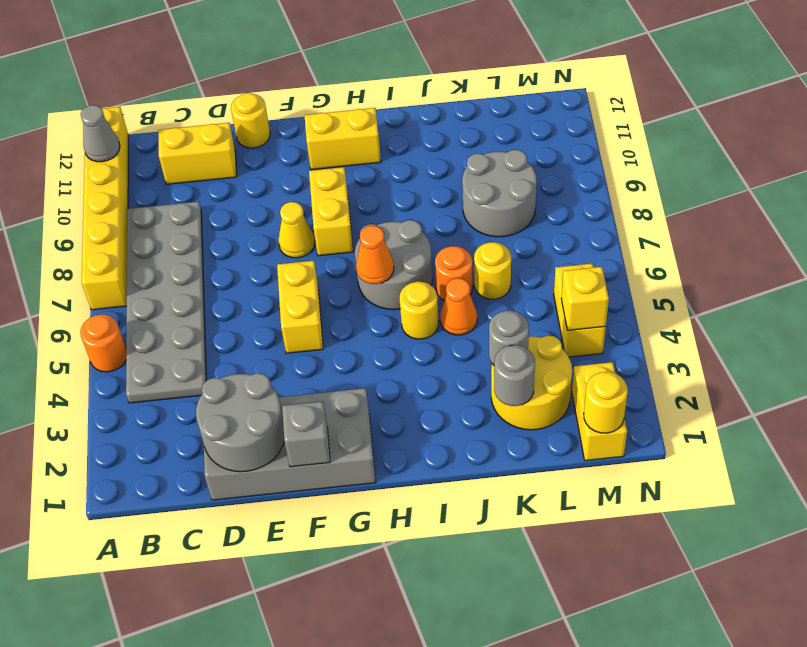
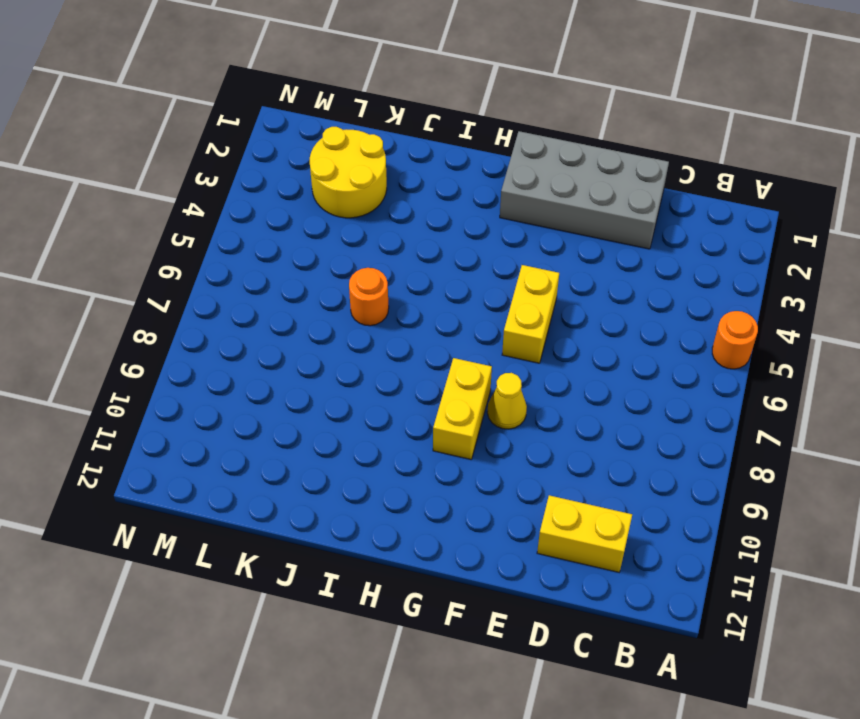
none -> yellow brick A7:A12 level 1
none -> grey plate B4:C9 level 1
none -> yellow round brick E12 level 1

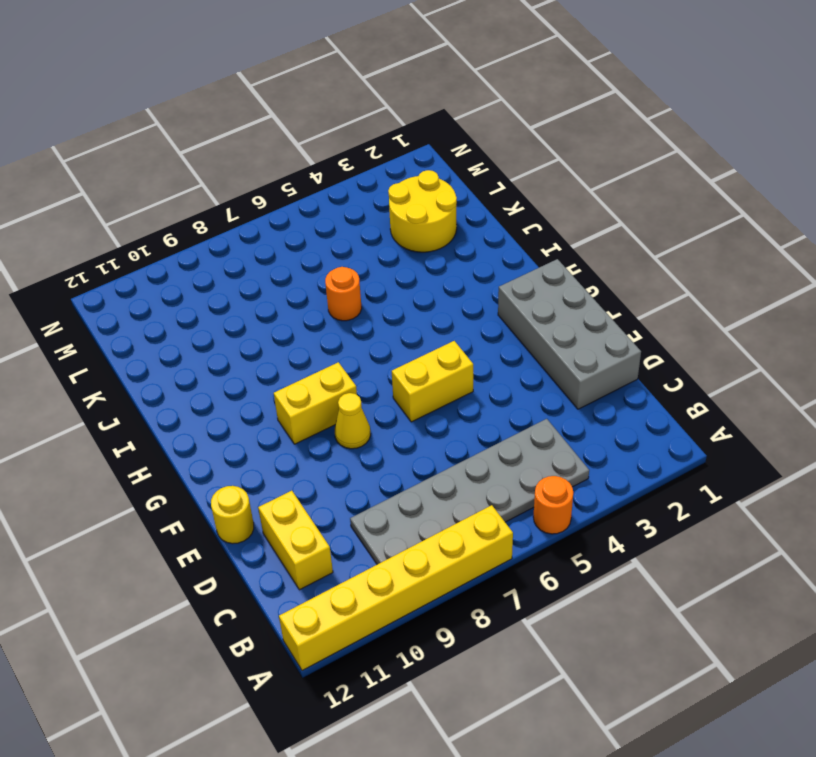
none -> yellow brick G11:H11 level 1
none -> grey round brick H6:I7 level 1
none -> yellow round brick I5 level 1

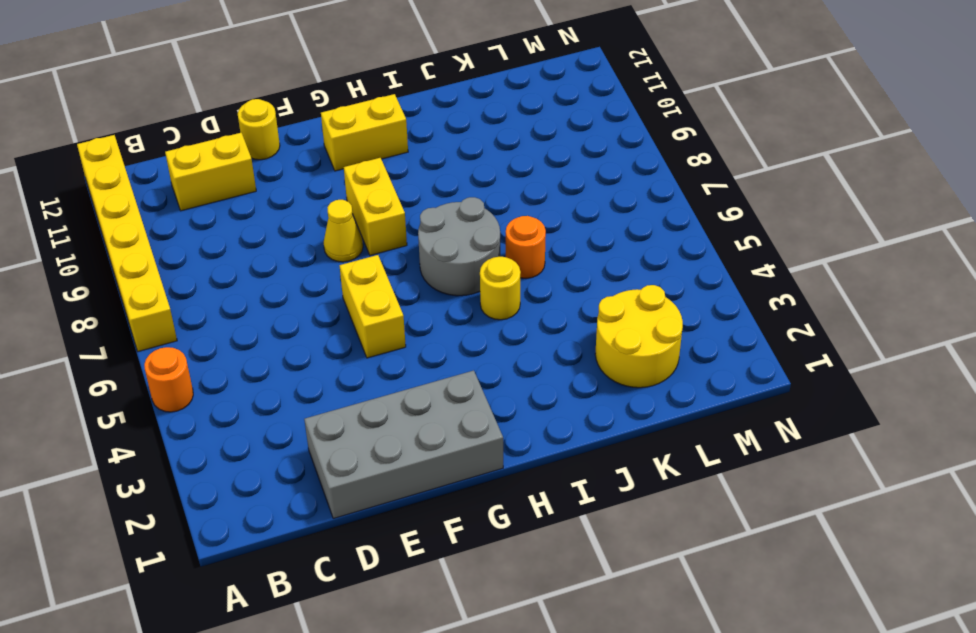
none -> grey plate B4:C9 level 1
none -> orange cone J5 level 1
none -> yellow round brick K6 level 1

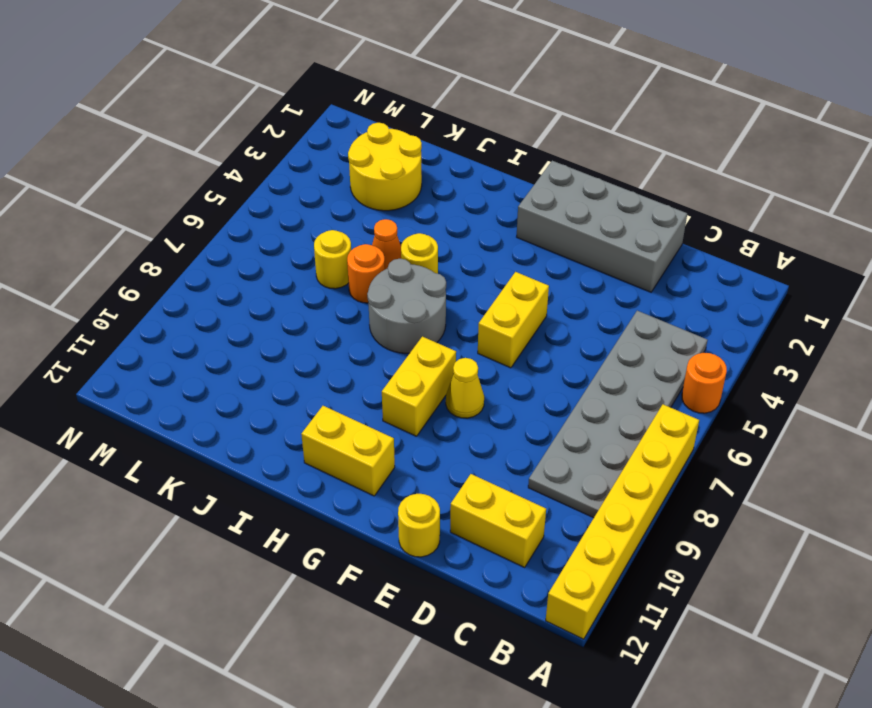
none -> grey round brick K8:L9 level 1
none -> yellow brick M1:M2 level 1
none -> yellow brick M4:M5 level 1

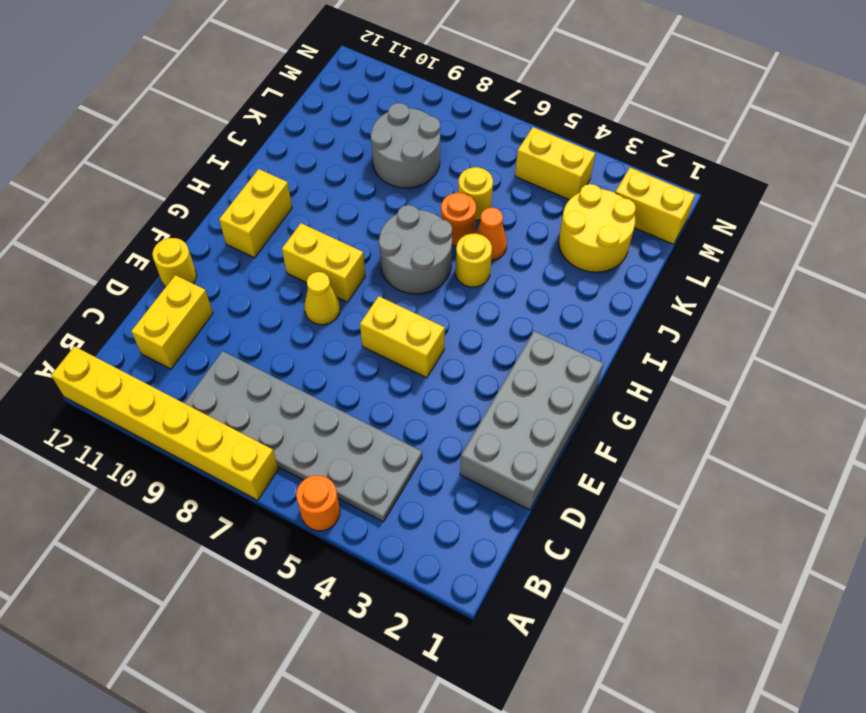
none -> grey cone A11 level 2
none -> grey round brick D1:E2 level 2
none -> grey brick F1 level 2

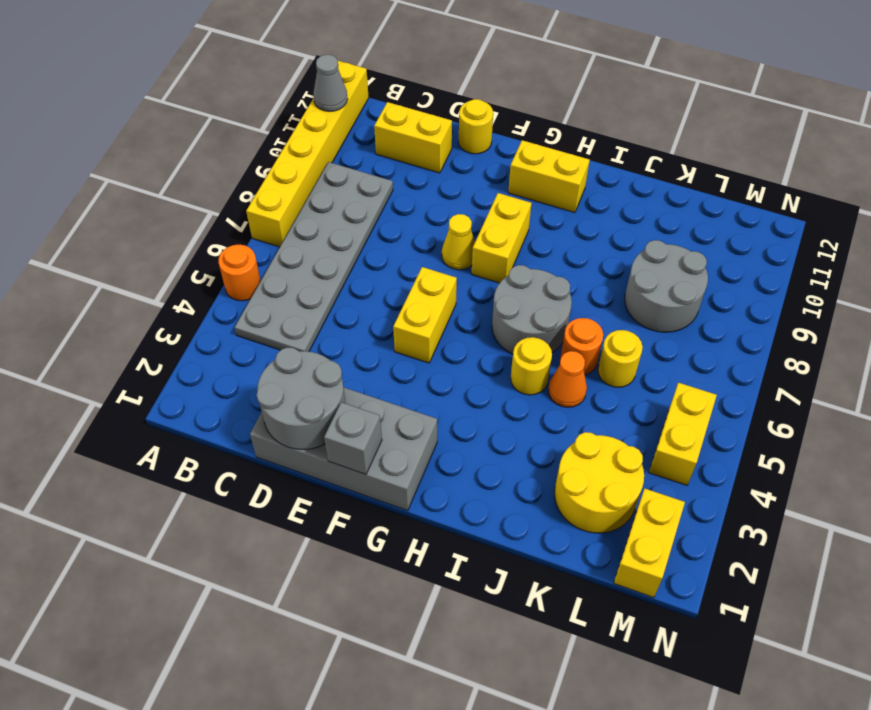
none -> orange cone H6 level 2
none -> grey round brick K2 level 2
none -> grey round brick K3 level 2

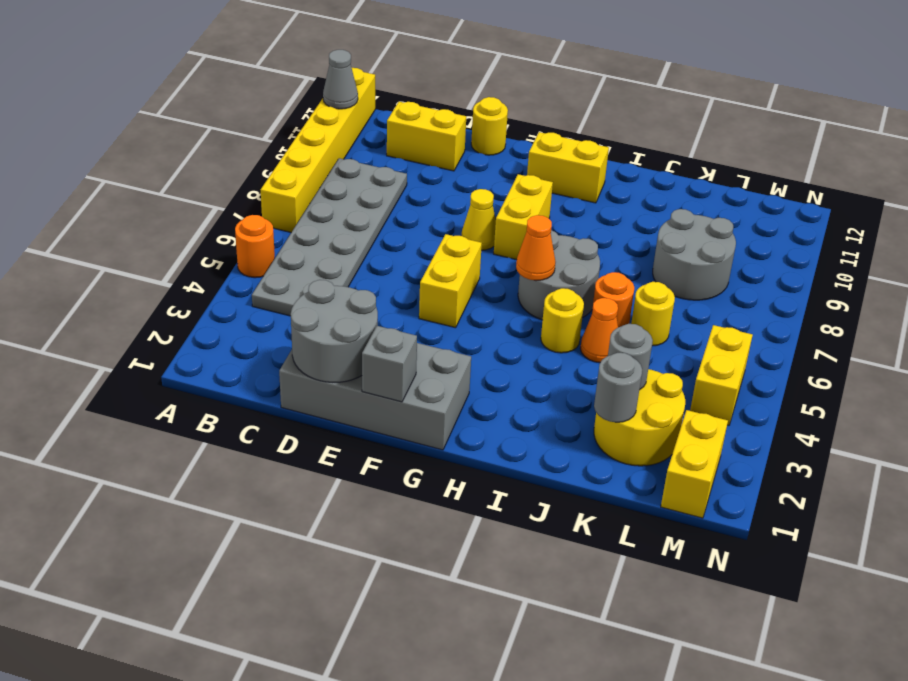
none -> yellow round brick M1 level 2
none -> yellow brick M4 level 2

